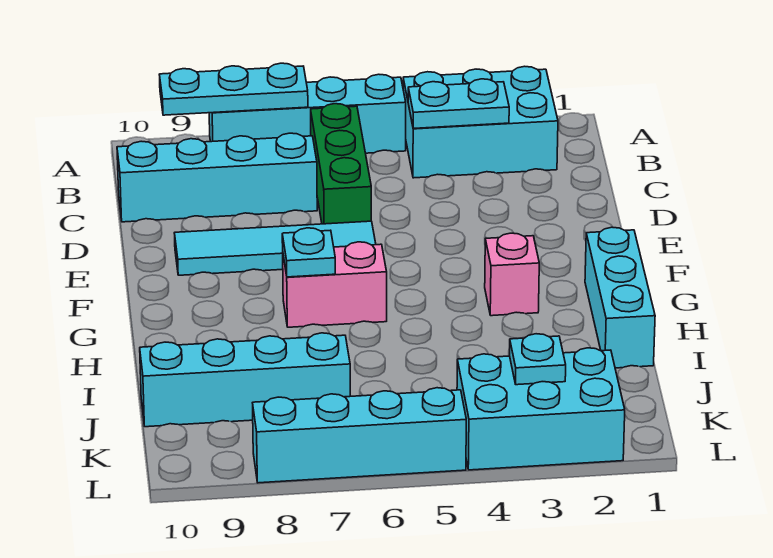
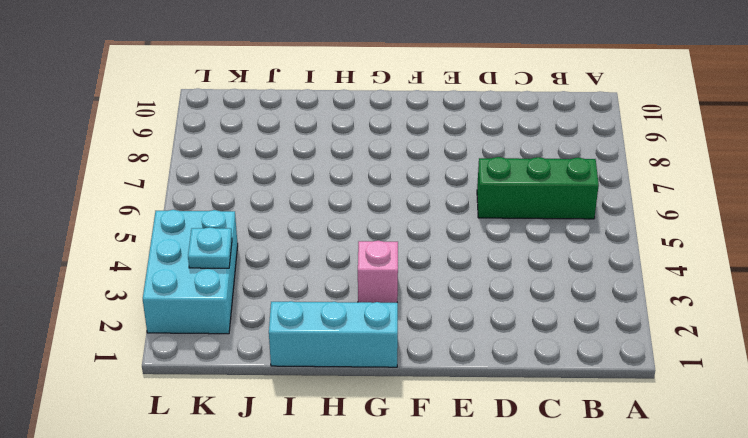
none -> cyan brick A2:B4 level 1
none -> cyan brick A5:A8 level 1
none -> cyan brick C7:C10 level 1

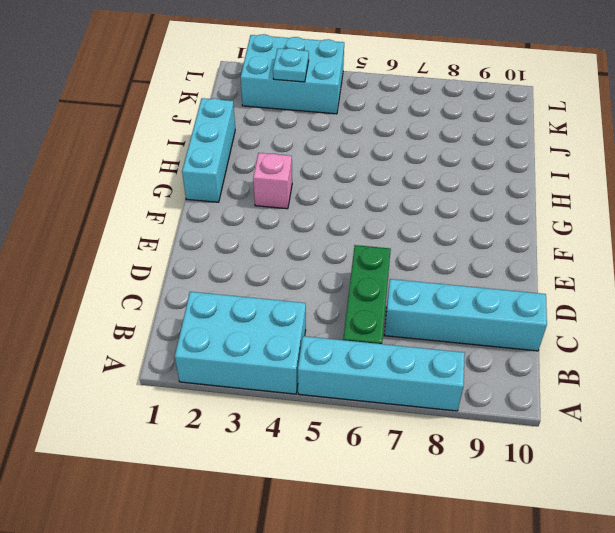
none -> cyan tile E6:E9 level 1
none -> pink brick G6:G7 level 1
none -> cyan brick J7:J10 level 1

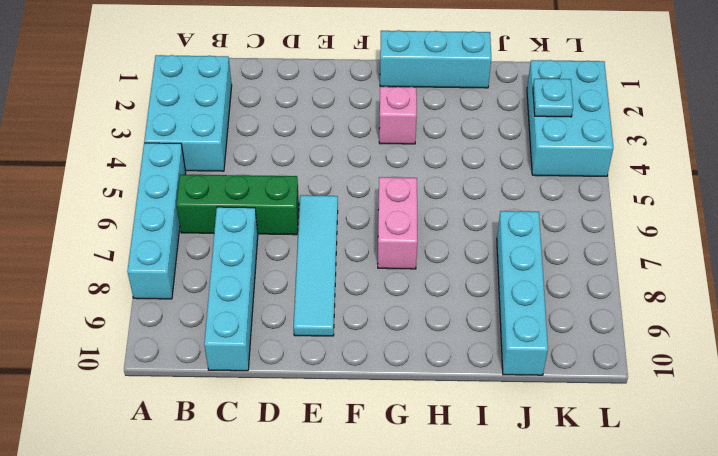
none -> cyan brick L5:L8 level 1
none -> cyan plate A7:A9 level 2
none -> cyan plate B3:B4 level 2

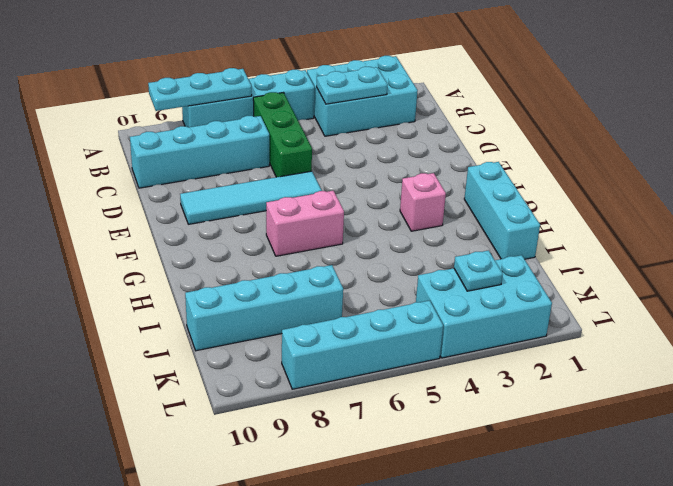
none -> cyan plate G7 level 2

